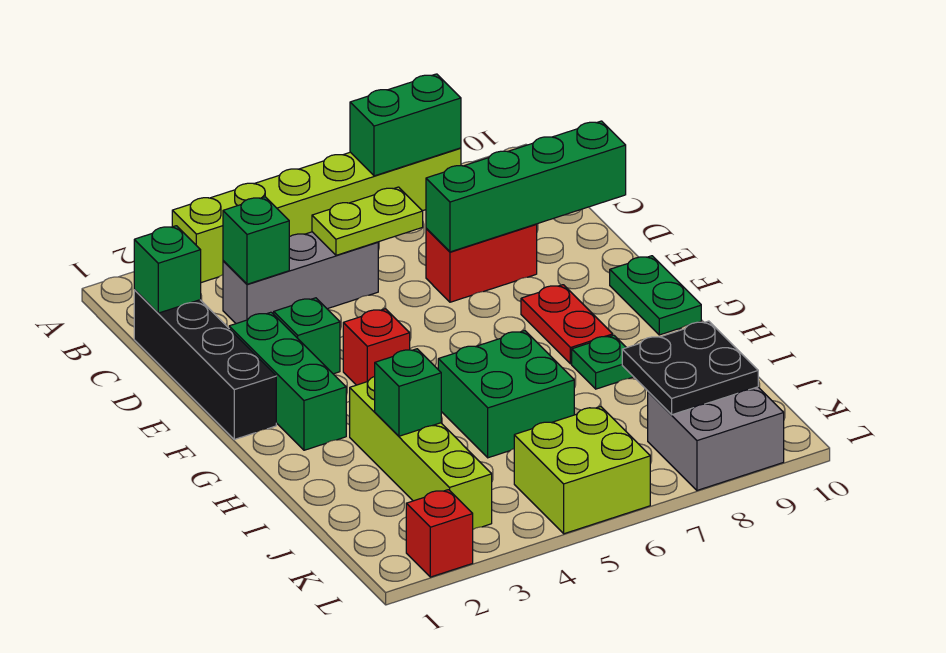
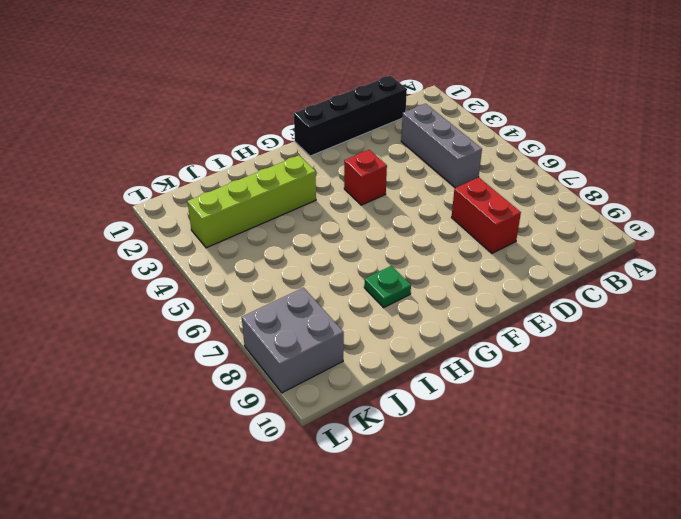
none -> lime brick A3:A8 level 1
none -> green brick E2:G2 level 1
none -> green brick E3 level 1

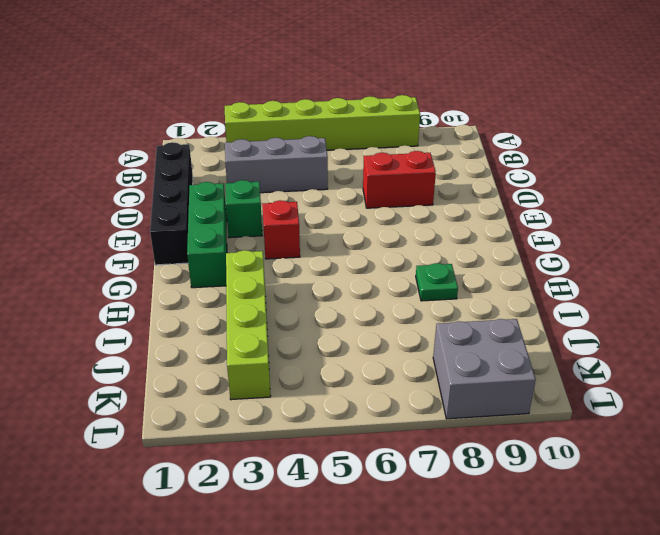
none -> red plate F8:G8 level 1
none -> green plate F10:G10 level 1
none -> green brick H5:I6 level 1

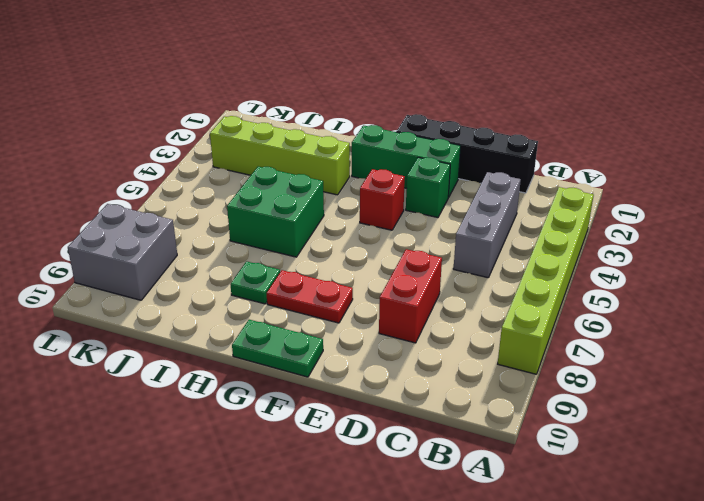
none -> lime brick K5:L6 level 1
none -> red brick L2 level 1
none -> green brick A7:A8 level 2

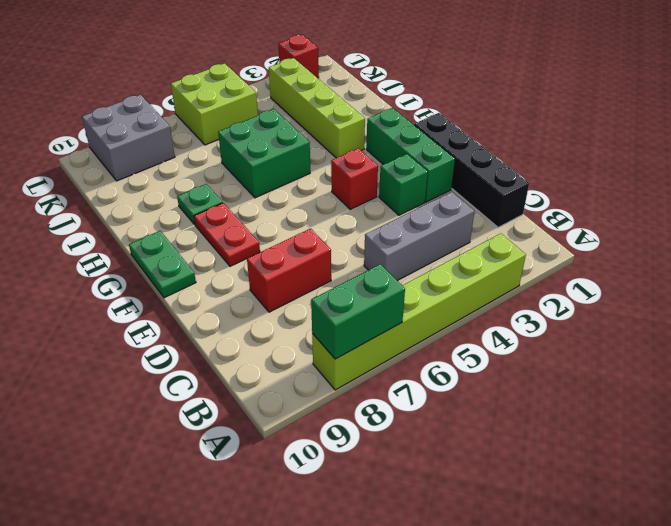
none -> green brick C1 level 2
none -> green brick C3 level 2
none -> lime plate C5:C6 level 2

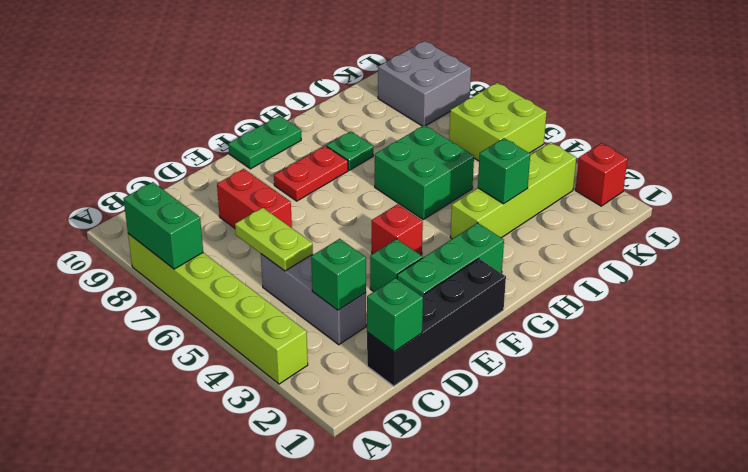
none -> green brick D7:D10 level 2
none -> black plate J8:K9 level 2

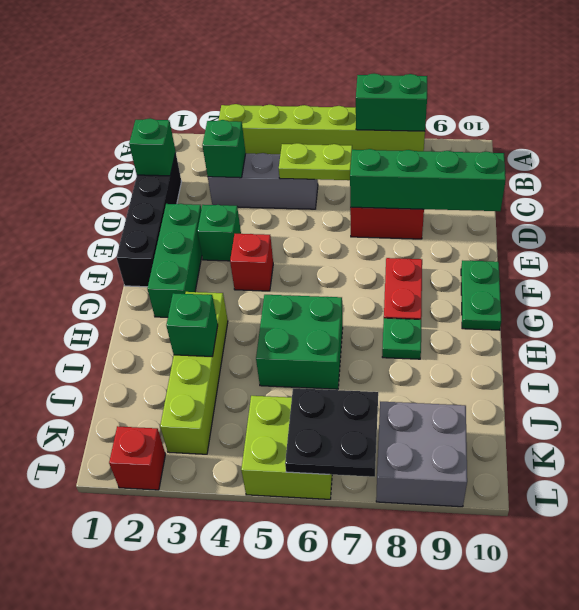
black plate K6:L7 level 2 -> black plate J8:K9 level 2

